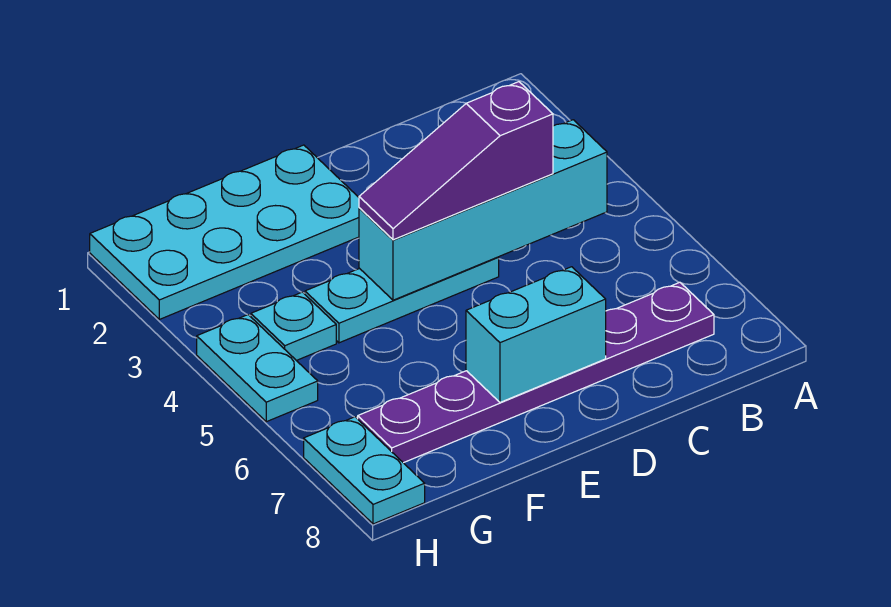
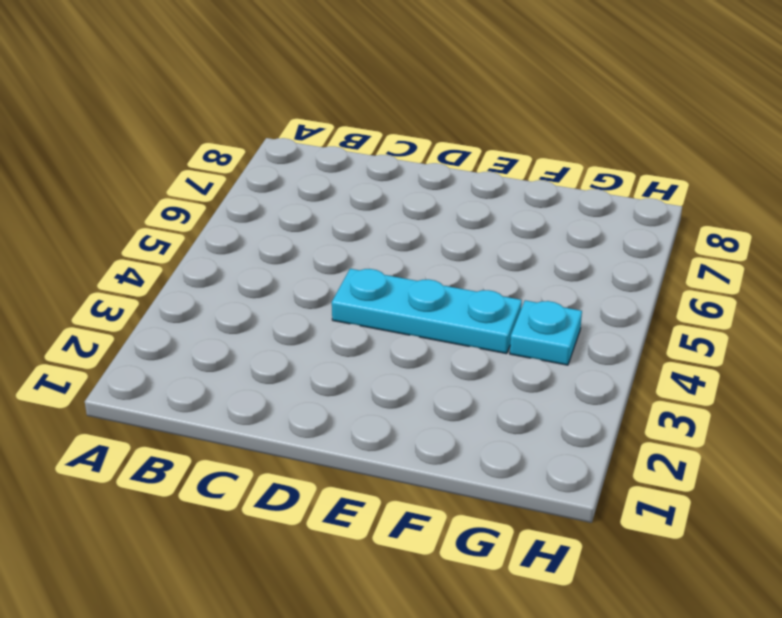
none -> purple plate B7:G7 level 1
none -> cyan plate E1:H2 level 1

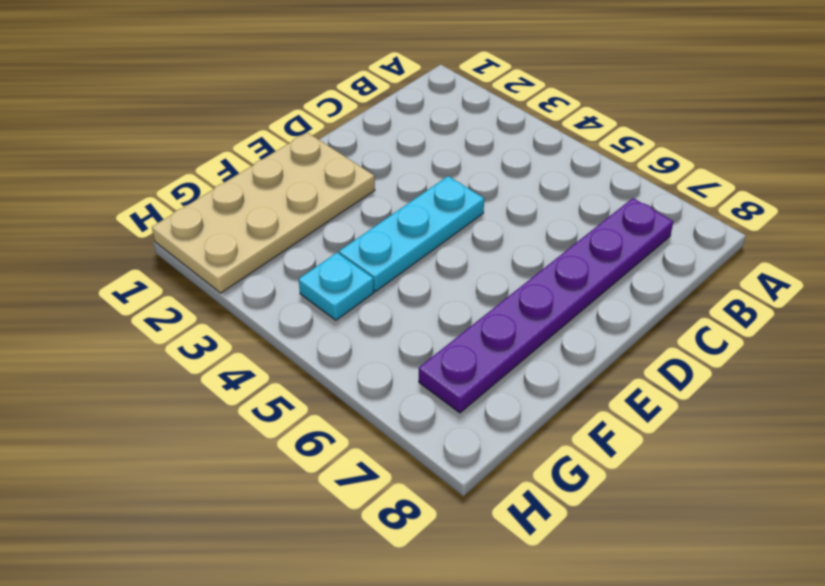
tan plate E1:H2 level 1 -> cyan plate E1:H2 level 1
none -> cyan plate H4:H5 level 1
none -> cyan plate H7:H8 level 1

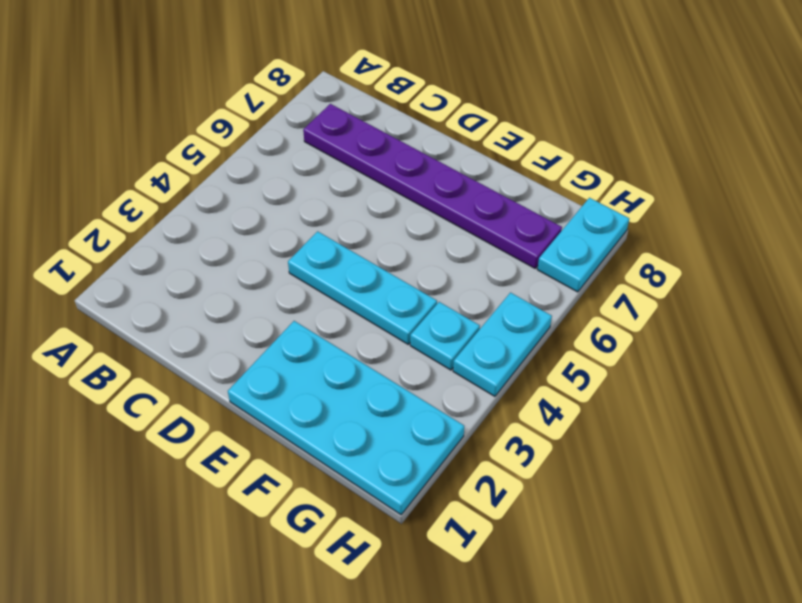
none -> cyan brick B4:E4 level 2
none -> cyan brick D7:E7 level 2

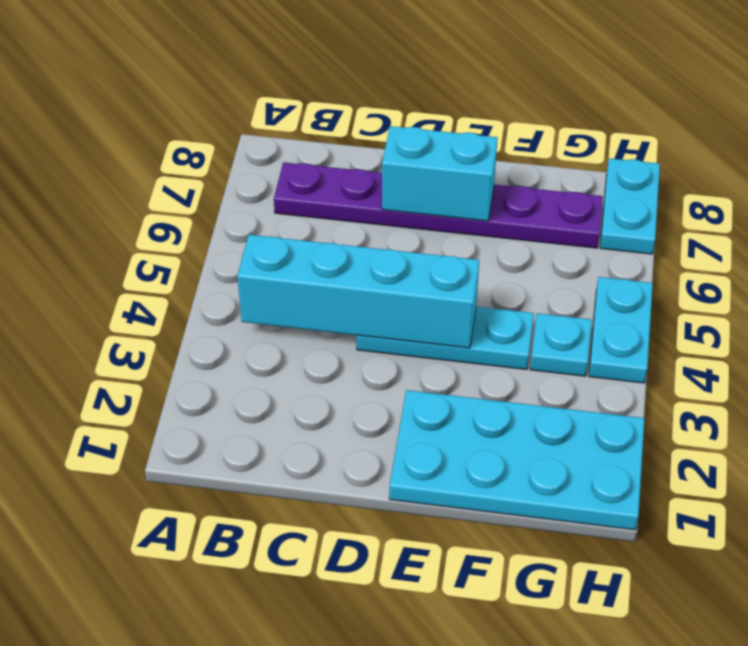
none -> purple slope C4:E4 level 3 top C

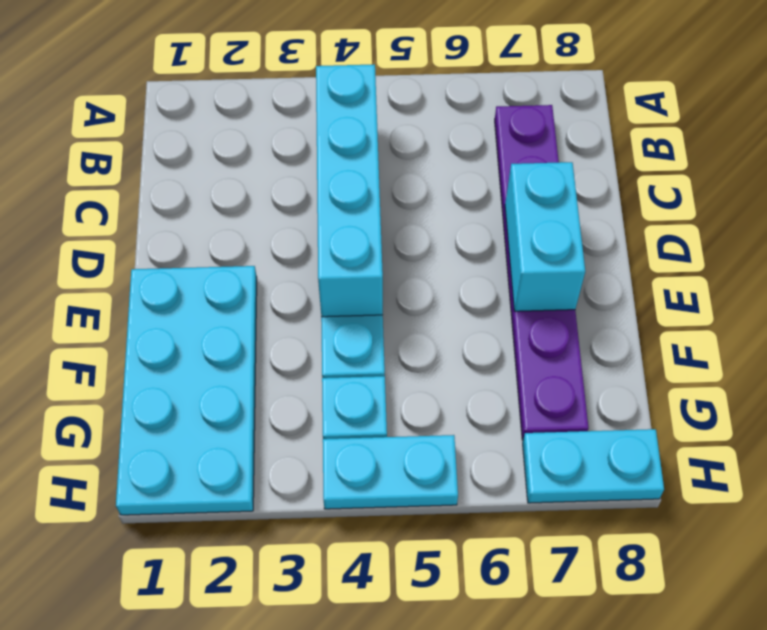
none -> purple slope C4:E4 level 3 top C

